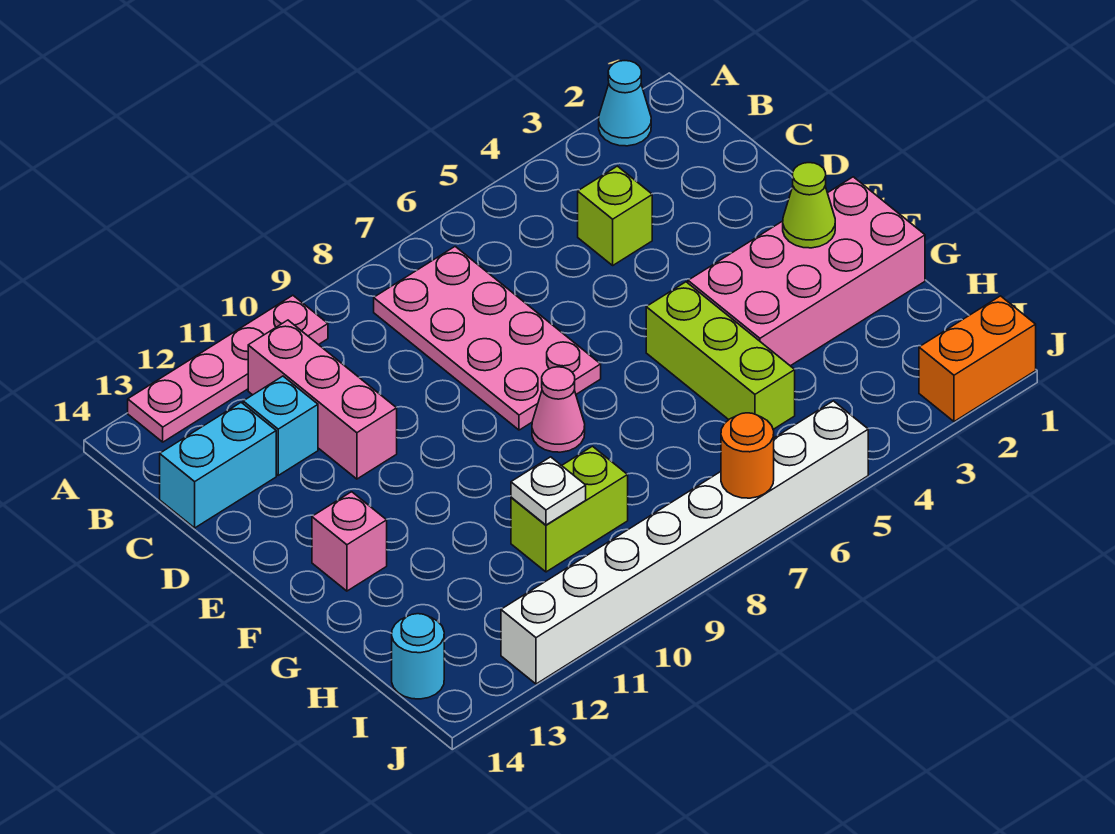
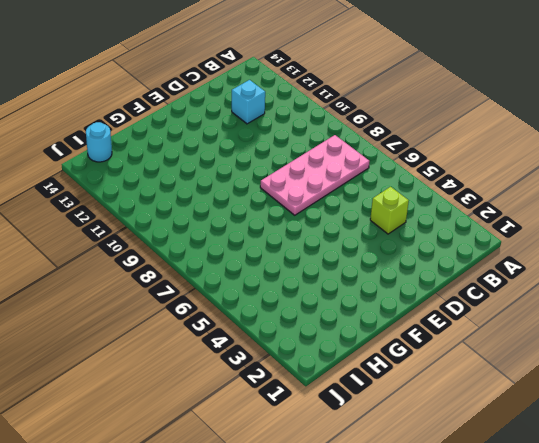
none -> cyan cone A2 level 1
none -> pink plate A10:A13 level 1
none -> pink brick B11:D11 level 1

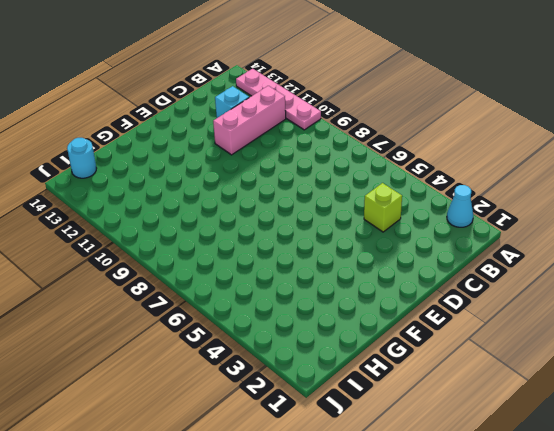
none -> pink plate B7:E8 level 1
none -> cyan brick C13:C14 level 1
none -> pink brick F1:G4 level 1

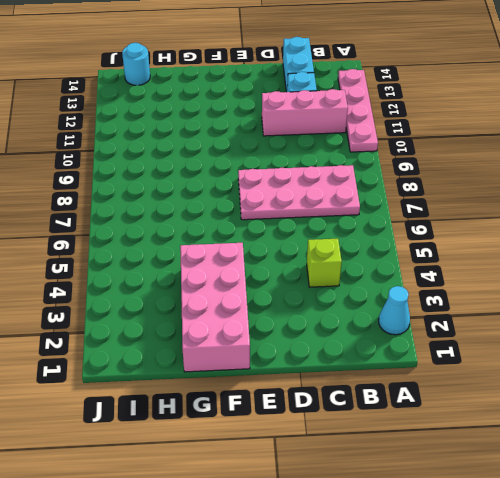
none -> lime brick F5:H5 level 1
none -> pink cone F8 level 1
none -> pink brick F13 level 1

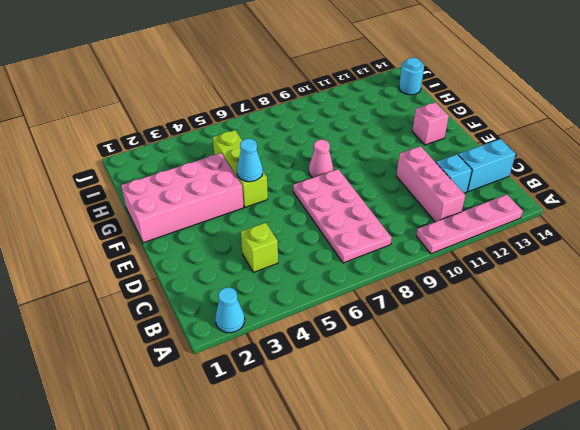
cyan cone F5 level 2 -> none
none -> lime brick H9:H10 level 1
none -> orange brick J1:J2 level 1
none -> white brick J5:J12 level 1

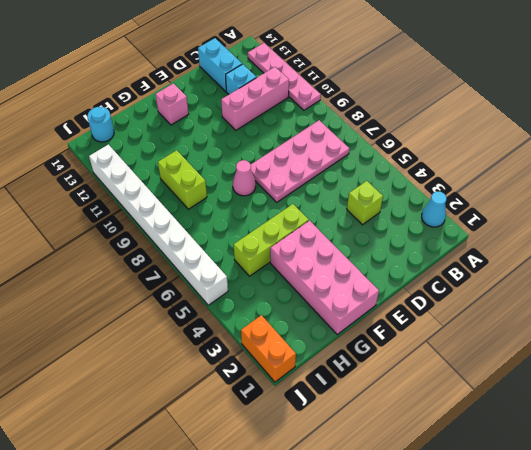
none -> lime cone F2 level 2
none -> white plate H10 level 2
none -> orange round brick J7 level 2

